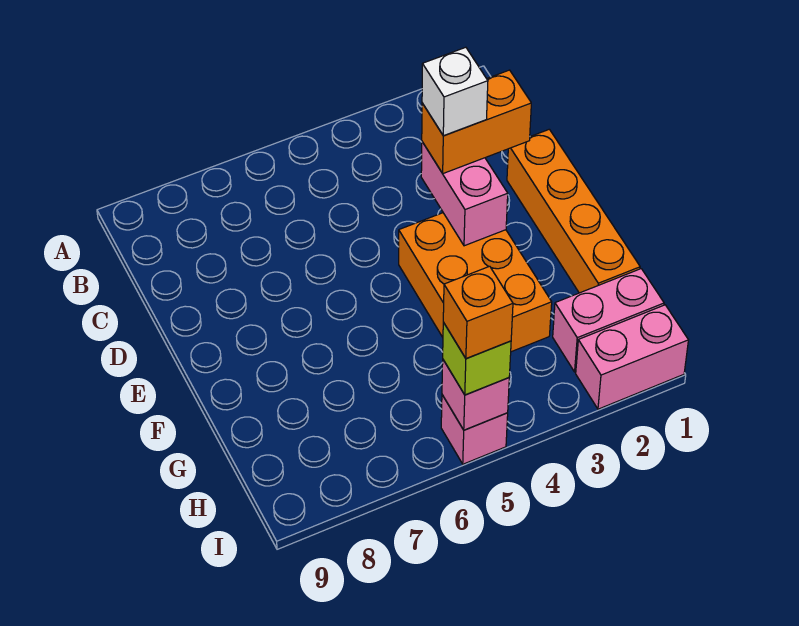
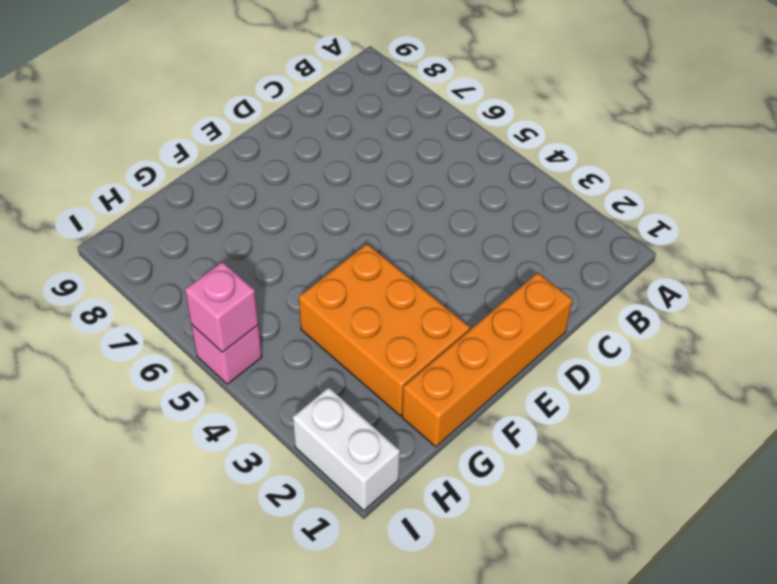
orange brick F2:G4 level 1 -> orange brick E3:G4 level 1
white brick I1:I2 level 1 -> pink brick I1:I2 level 1
none -> pink brick H1:H2 level 1
none -> pink brick D3:E3 level 2

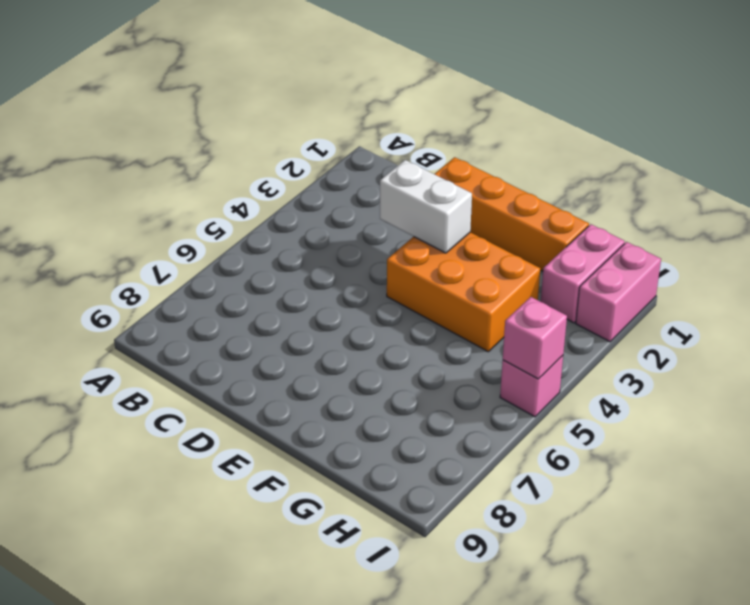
white brick D3:E3 level 2 -> pink brick D3:E3 level 2
none -> orange brick D2:D3 level 3
none -> lime brick I5 level 3

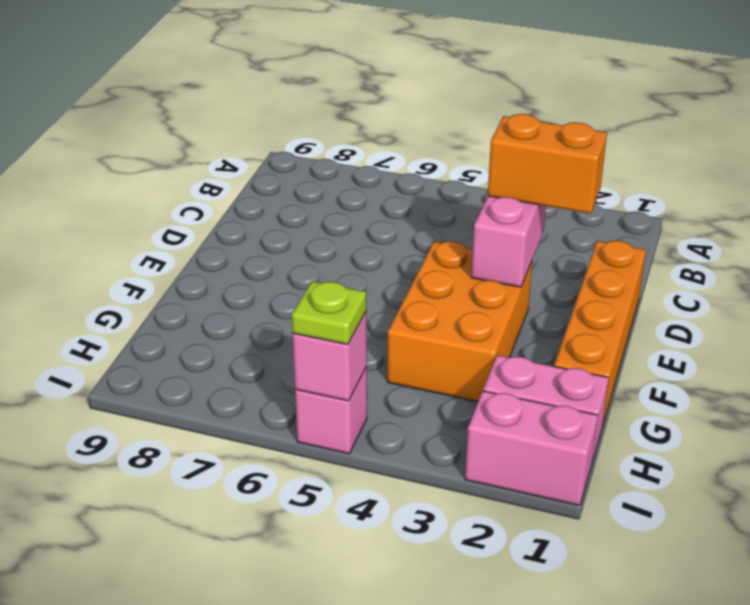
lime plate I5 level 3 -> lime brick I5 level 3
none -> white brick D3 level 4
none -> orange brick I5 level 4

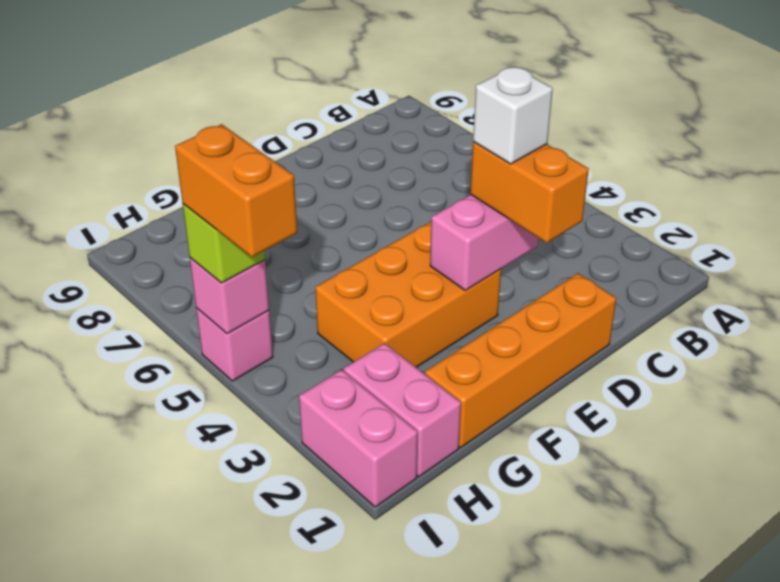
orange brick I4:I5 level 4 -> orange brick I5 level 4

